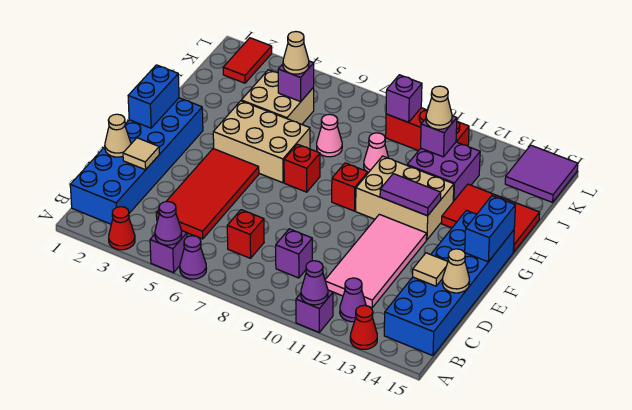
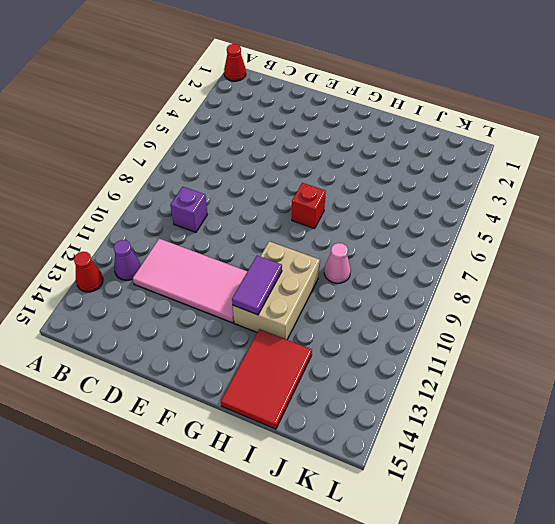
red cone A1 level 1 -> red cone A3 level 1
none -> purple brick A5 level 1
none -> purple cone A6 level 1
none -> purple brick A11 level 1
none -> blue brick B1:G2 level 1

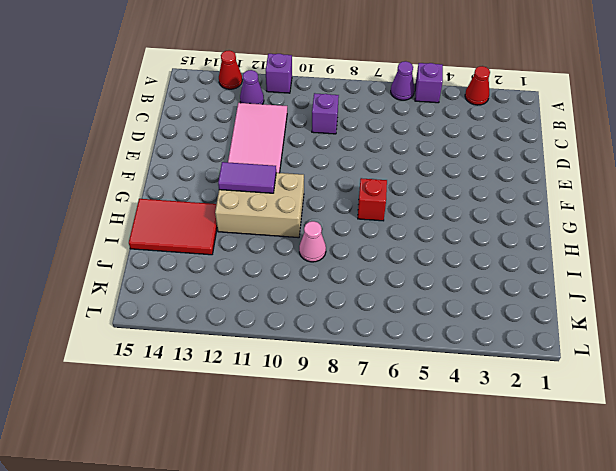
none -> blue brick B1:G2 level 1
none -> blue brick B14:G15 level 1
none -> red tile C4:F5 level 1
none -> red brick C7 level 1

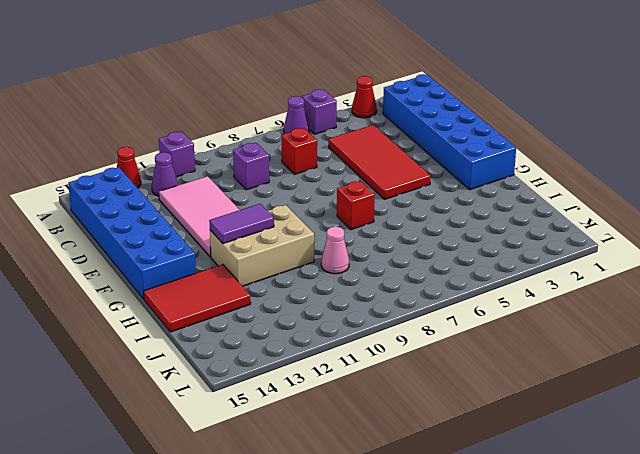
none -> tan brick G4:H6 level 1
none -> red brick G9 level 1
none -> tan brick I4:J5 level 1
none -> pink cone I7 level 1

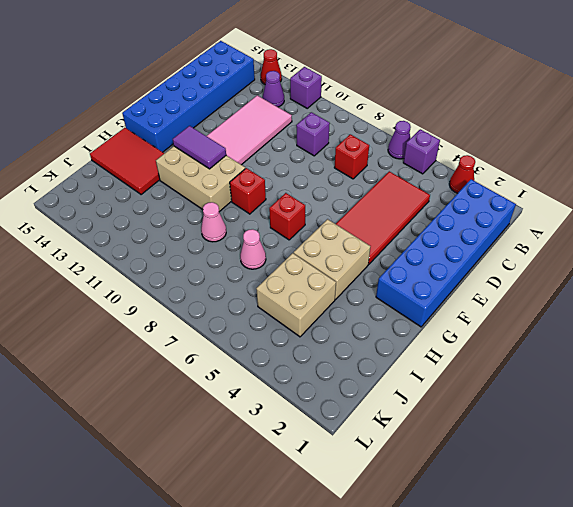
tan brick G4:H5 level 1 -> tan brick G4:H6 level 1
none -> purple brick I11:J12 level 1
none -> red tile K2:L2 level 1
none -> red brick K9:K11 level 1
none -> purple tile K14:L15 level 1

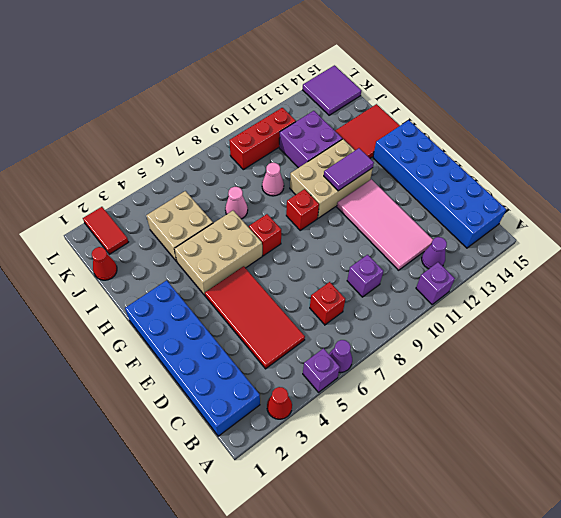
red cone J1 level 1 -> red cone A13 level 1
none -> purple cone A5 level 2
none -> purple cone A11 level 2
none -> tan cone D1 level 2
none -> tan tile D2 level 2

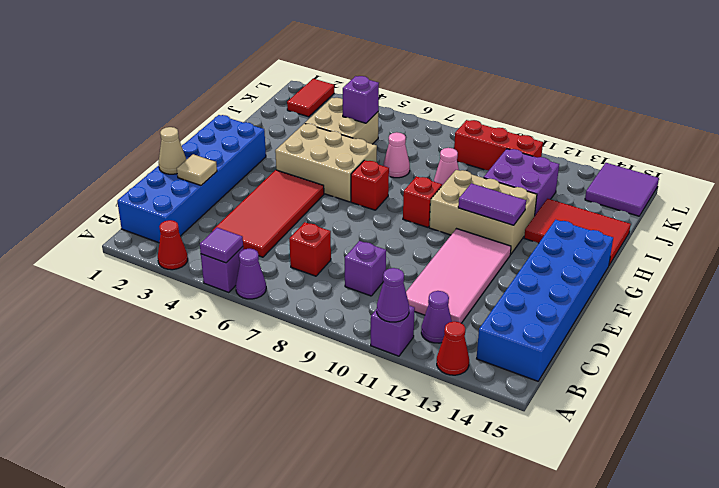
purple tile A5 level 2 -> purple cone A5 level 2
none -> tan tile D14 level 2
none -> tan cone D15 level 2
none -> blue brick F1:G1 level 2
none -> blue brick F15:G15 level 2

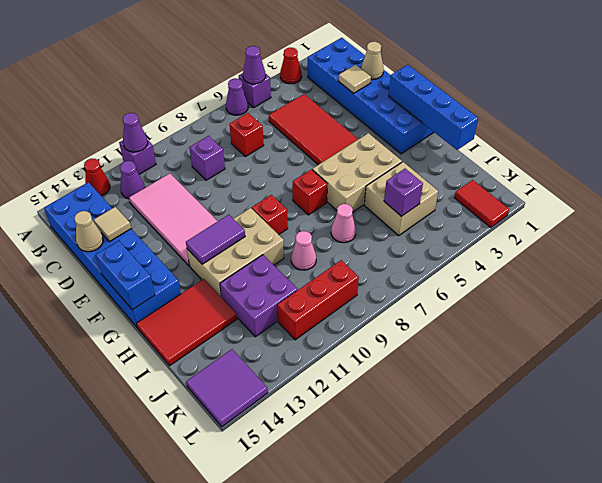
blue brick F1:I1 level 2 -> blue brick F1:G1 level 2
none -> purple brick J11 level 2
none -> purple brick K9 level 2
none -> tan cone J5 level 3
none -> tan cone J11 level 3

